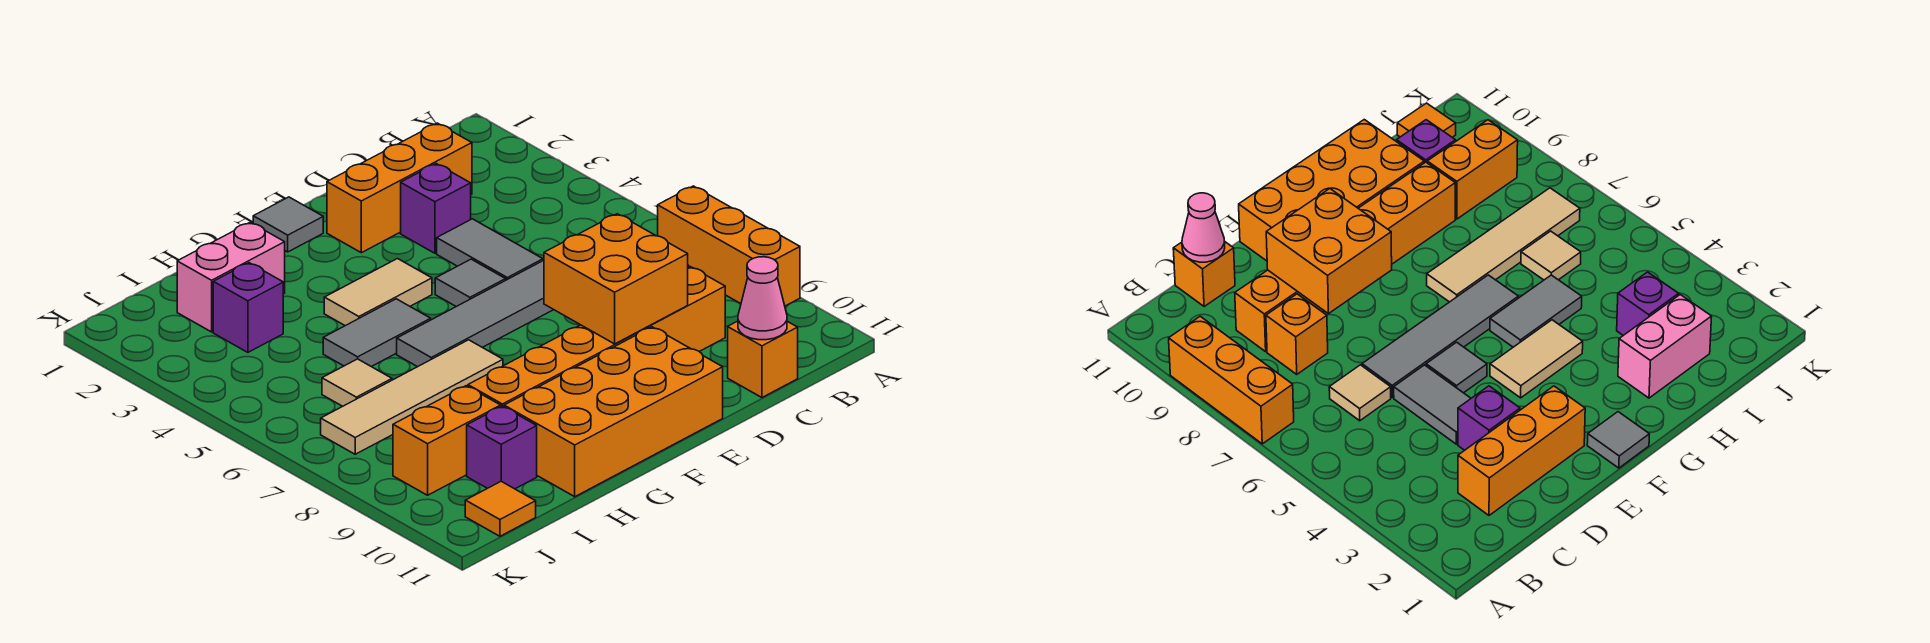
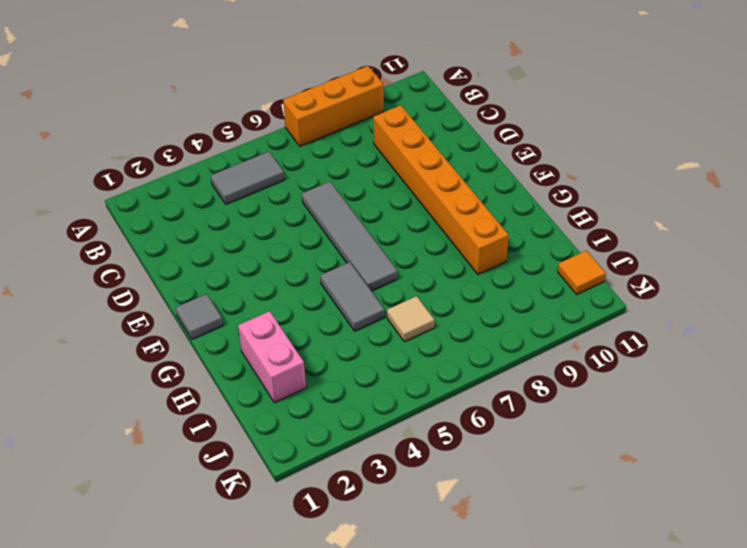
grey tile B4:B5 level 1 -> grey tile D4:D5 level 1
none -> orange brick C2:E2 level 1
none -> tan tile C6 level 1
none -> orange brick C8 level 1

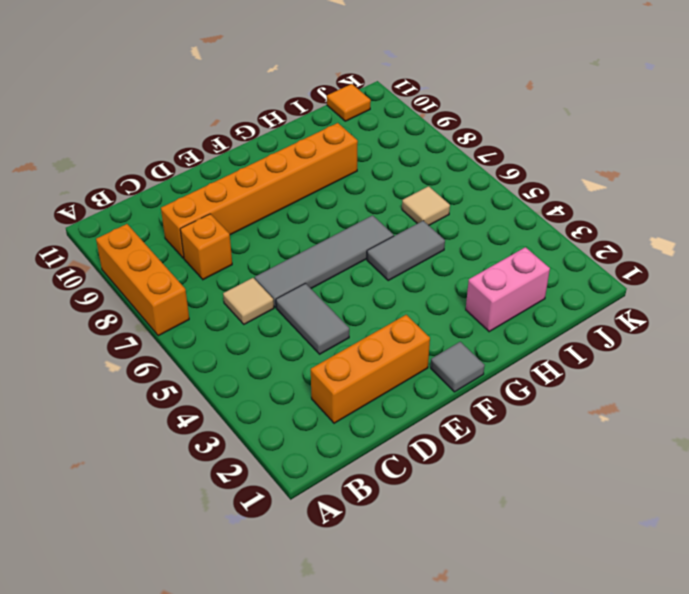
none -> orange brick C11 level 1
none -> purple brick D3 level 1
none -> grey tile E5 level 1

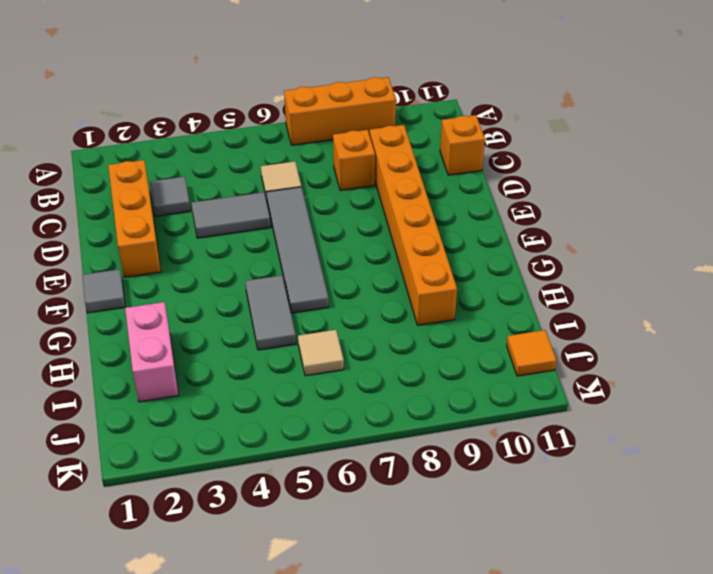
grey tile C3 level 1 -> grey tile E5 level 1
none -> purple brick D3 level 1
none -> orange brick E10:H11 level 1
none -> tan tile F4:G4 level 1

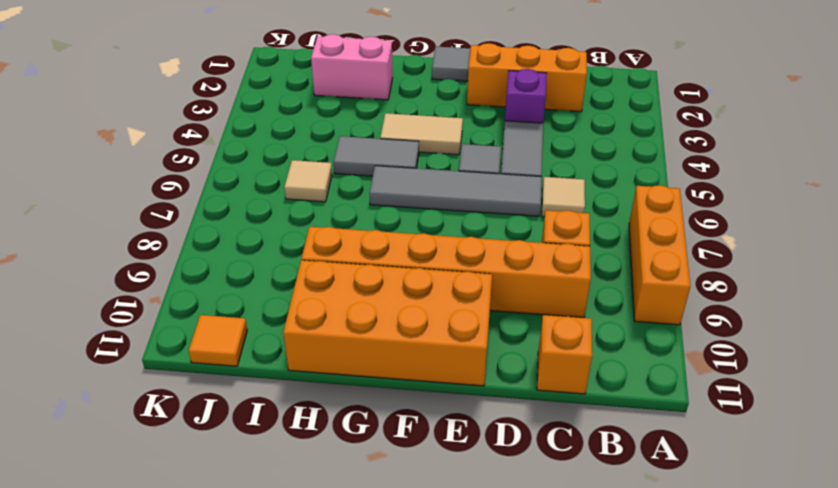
none -> tan tile G7:J7 level 1
none -> purple brick I3 level 1
none -> orange brick I9:J9 level 1

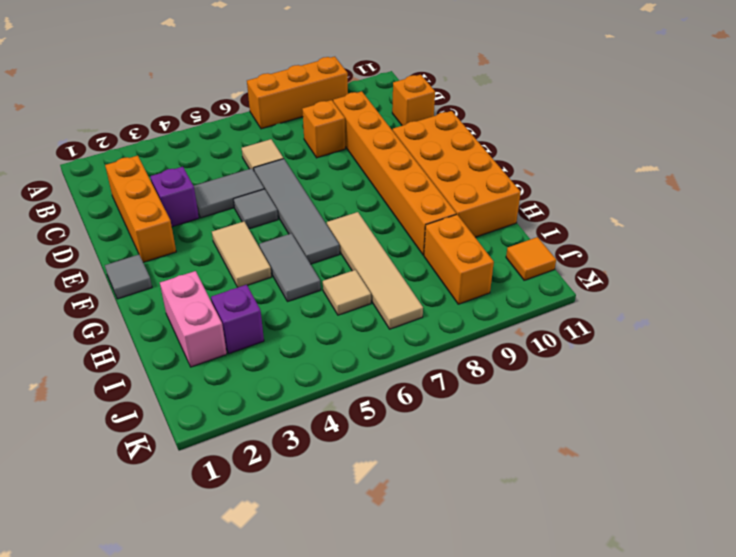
none -> purple brick I10 level 1
none -> pink cone C11 level 2
none -> orange brick D8:E9 level 2

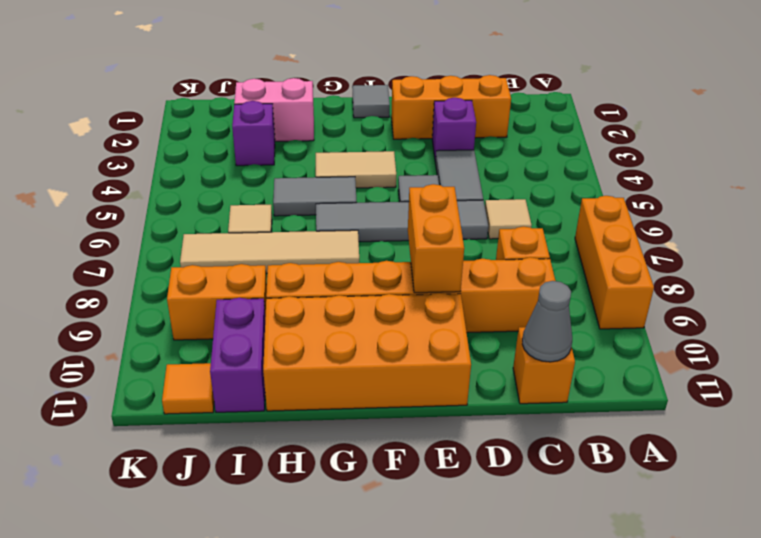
grey cone C11 level 2 -> pink cone C11 level 2
orange brick E8:E9 level 2 -> orange brick D8:E9 level 2
purple brick I10:I11 level 1 -> purple brick I10 level 1

